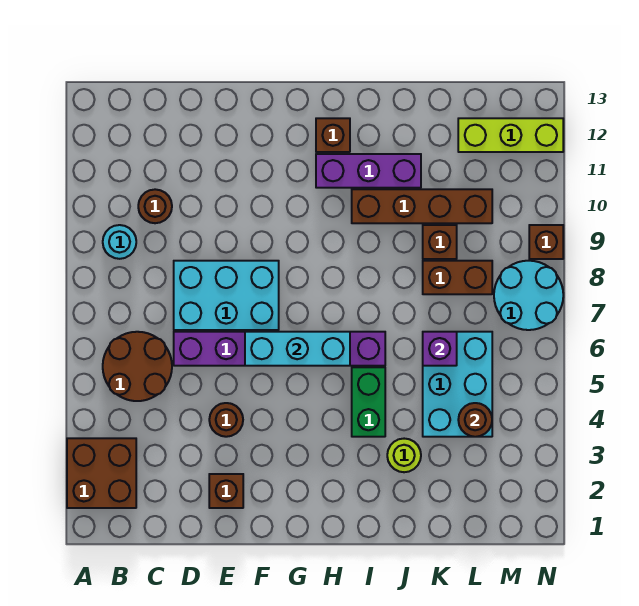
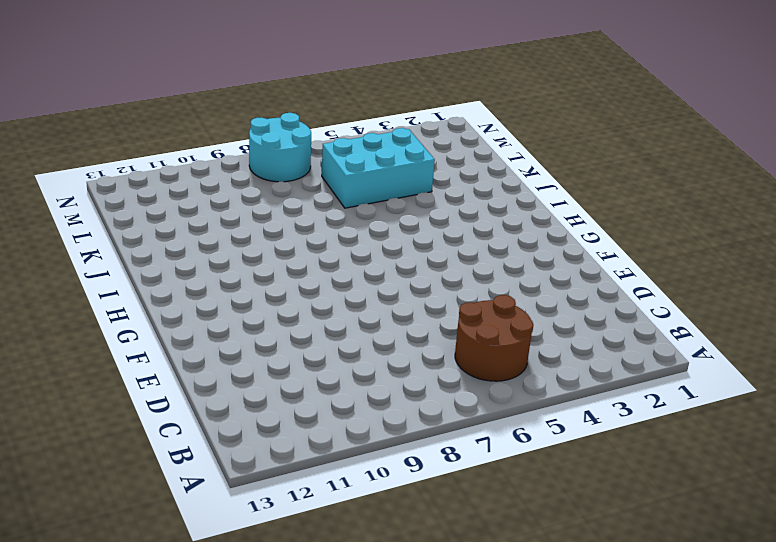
none -> brown brick A2:B3 level 1
none -> cyan round brick B9 level 1
none -> brown round brick C10 level 1

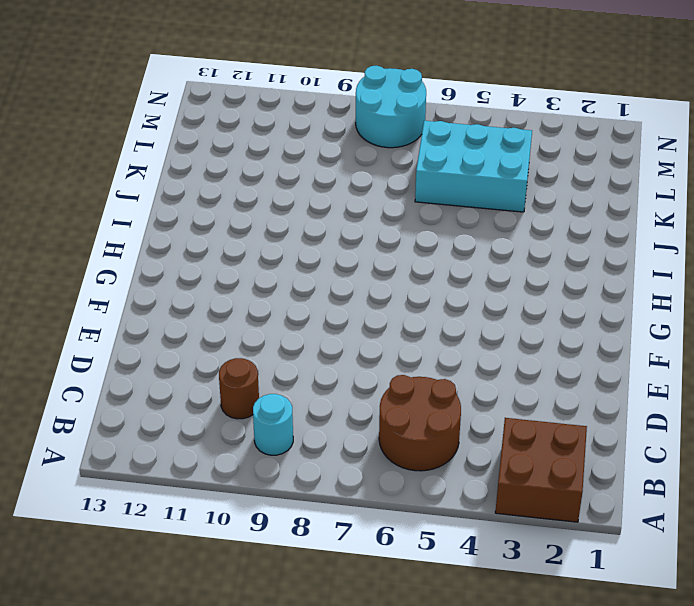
none -> purple brick D6:I6 level 1
none -> cyan brick D7:F8 level 1
none -> brown brick E2 level 1

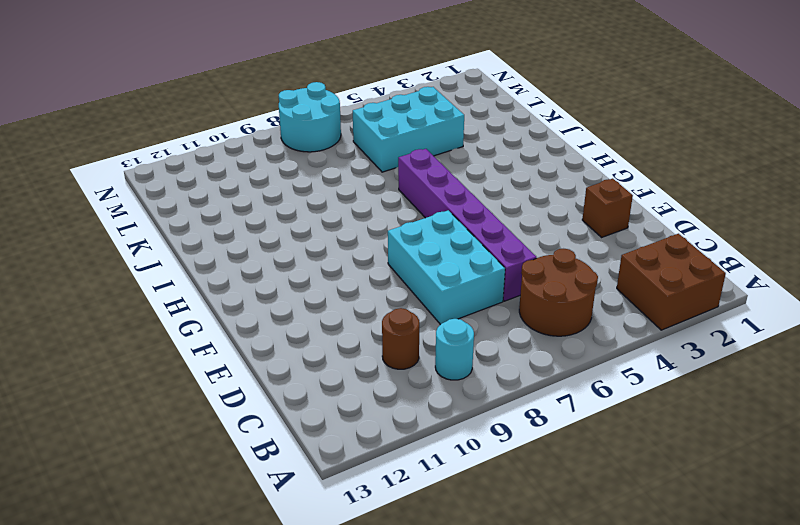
none -> brown round brick E4 level 1
none -> purple brick H11:J11 level 1
none -> brown brick H12 level 1

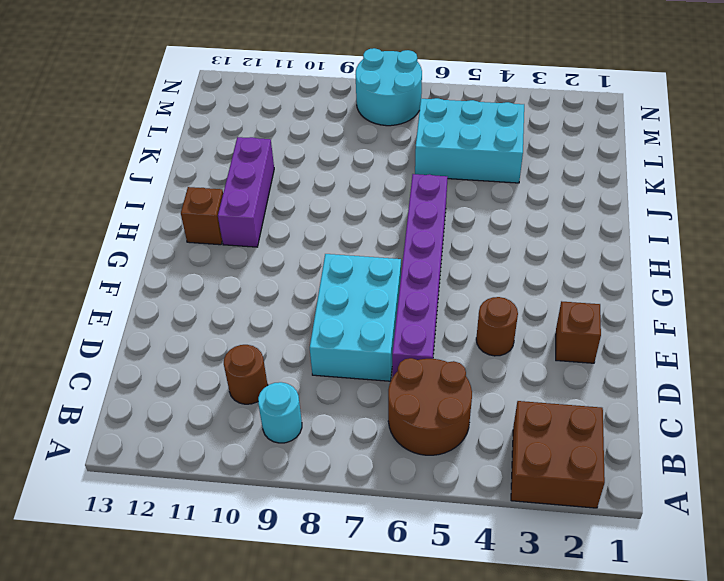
none -> green brick I4:I5 level 1
none -> brown brick I10:L10 level 1
none -> lime round brick J3 level 1

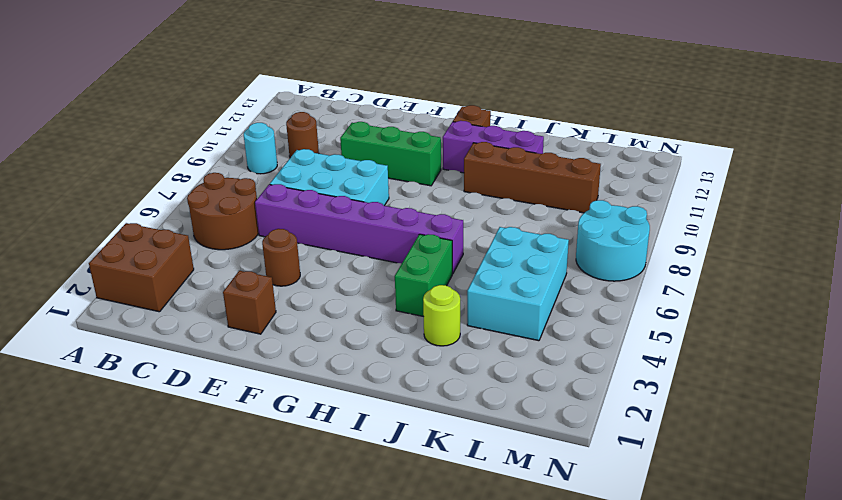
green brick E10:G10 level 1 -> none
none -> brown brick K8:L8 level 1
none -> brown brick K9 level 1
none -> lime brick L12:N12 level 1

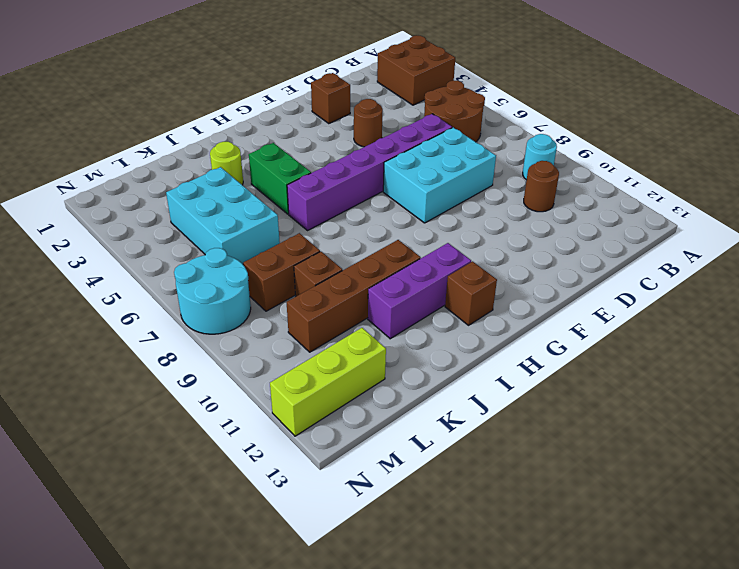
none -> brown brick N9 level 1
none -> cyan brick F6:H6 level 2
none -> purple brick K6 level 2

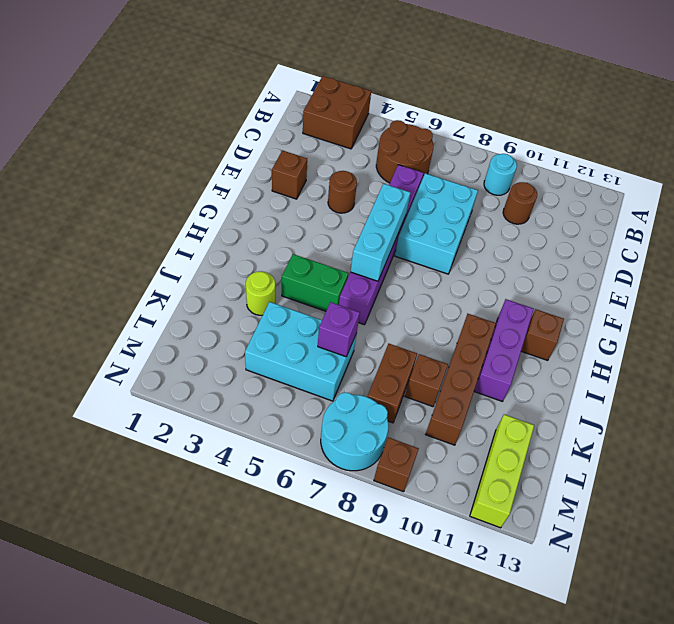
none -> brown round brick L4 level 2

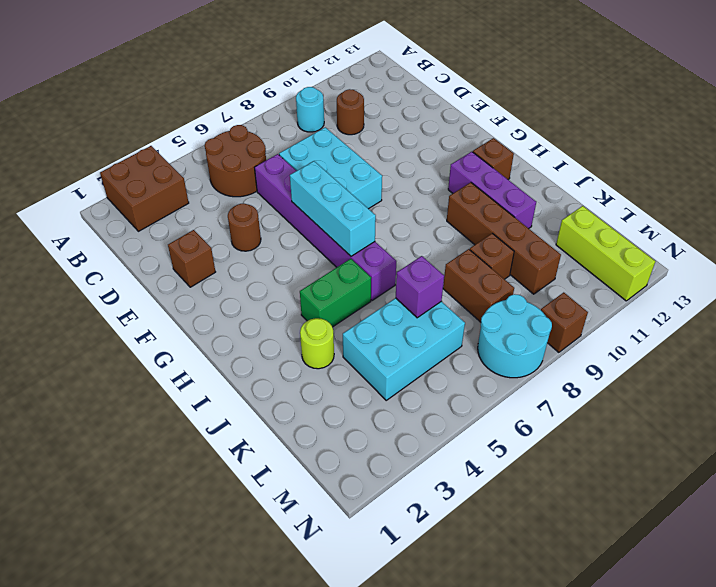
none -> brown round brick L4 level 2

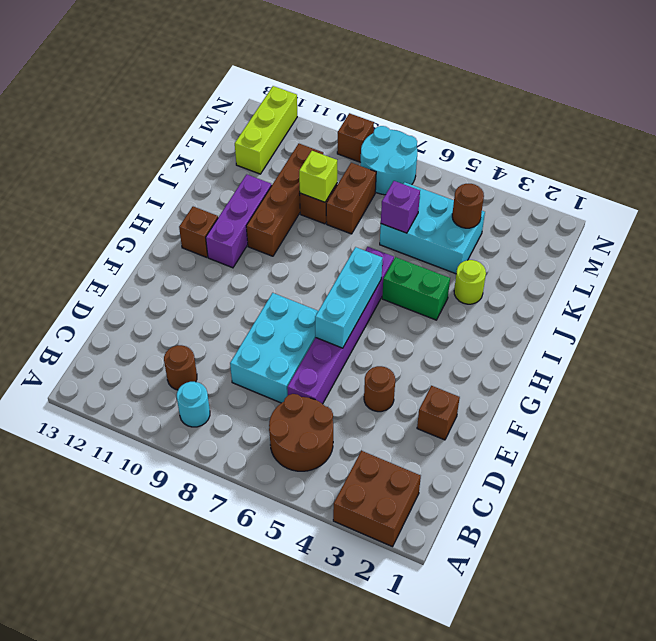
lime brick K9 level 2 -> none

